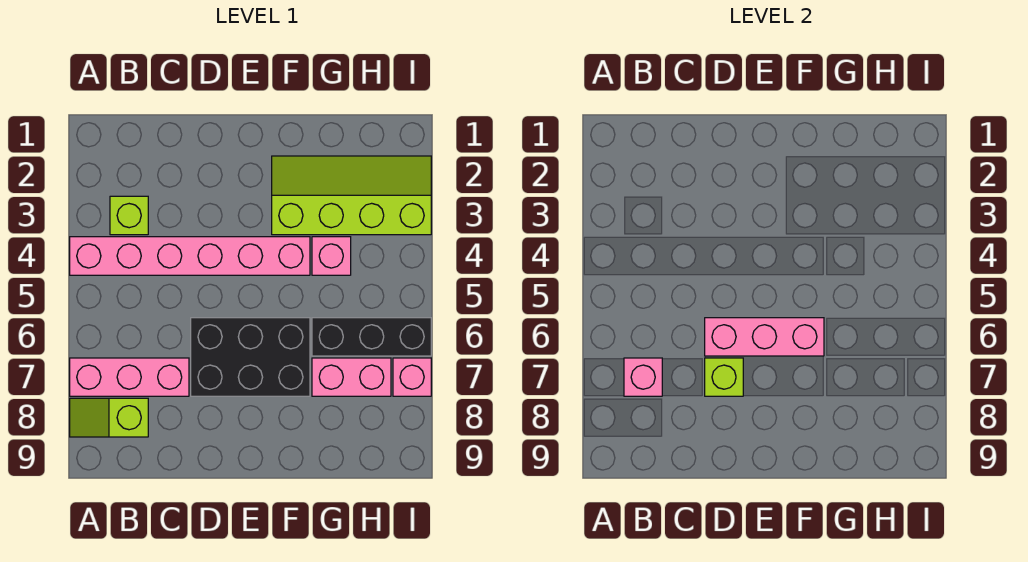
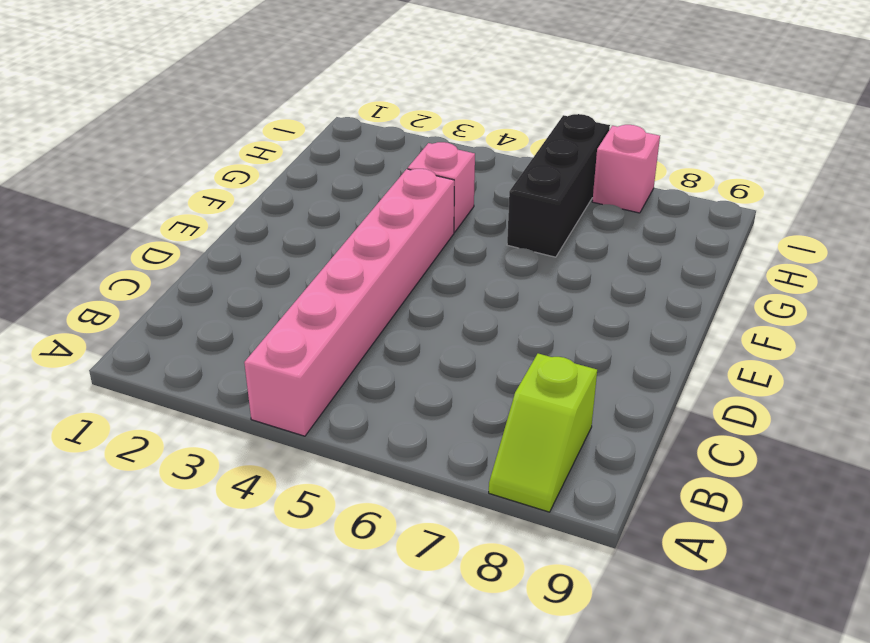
none -> pink brick A7:C7 level 1
none -> lime brick B3 level 1
none -> black brick D6:F7 level 1

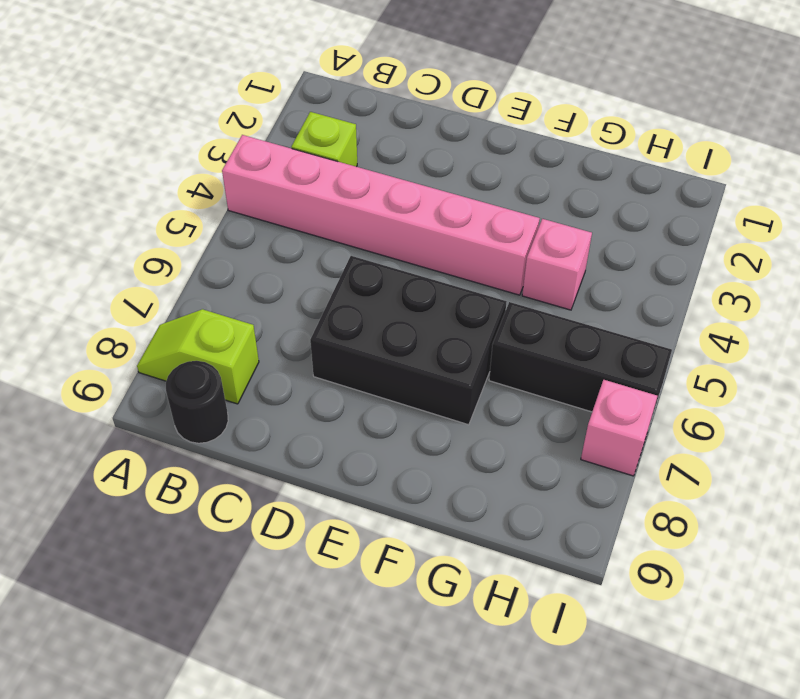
black round brick B9 level 1 -> none
none -> pink brick A7:C7 level 1
none -> lime slope F2:I3 level 1 top 3
none -> pink brick G7:H7 level 1

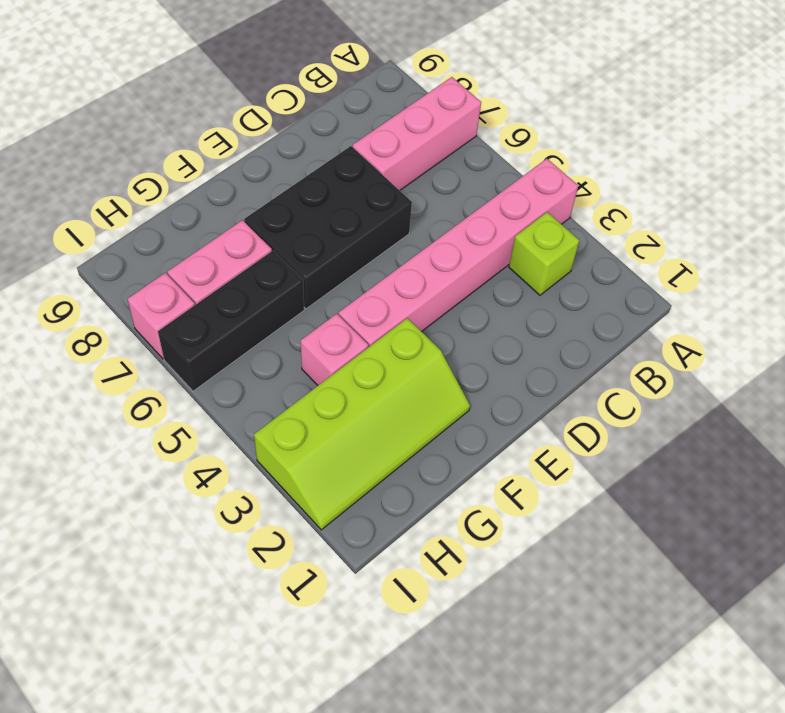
none -> lime slope A8:B8 level 1 top B
none -> pink brick B7 level 2
none -> pink brick D6:F6 level 2

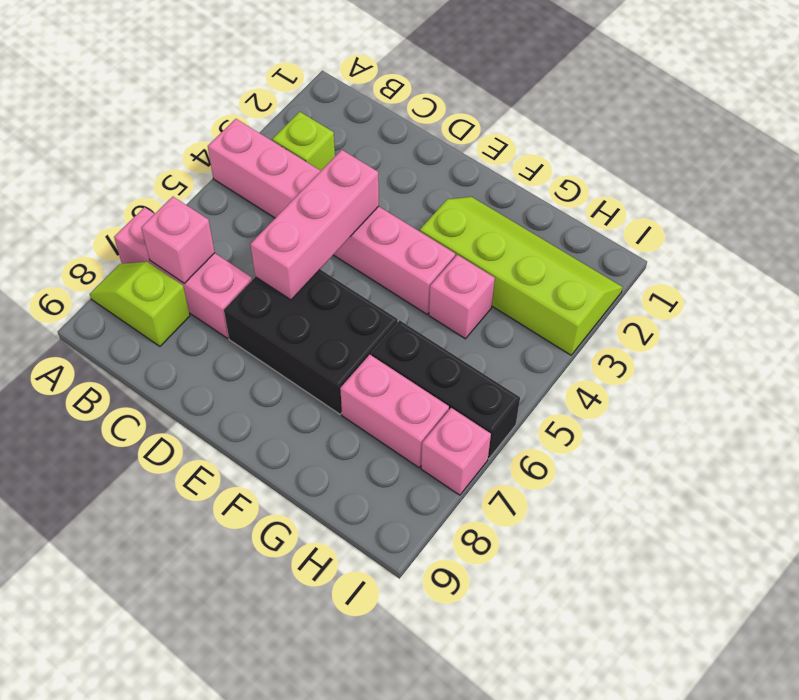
pink brick D4:D6 level 2 -> pink brick D6:F6 level 2
none -> lime brick D7 level 2

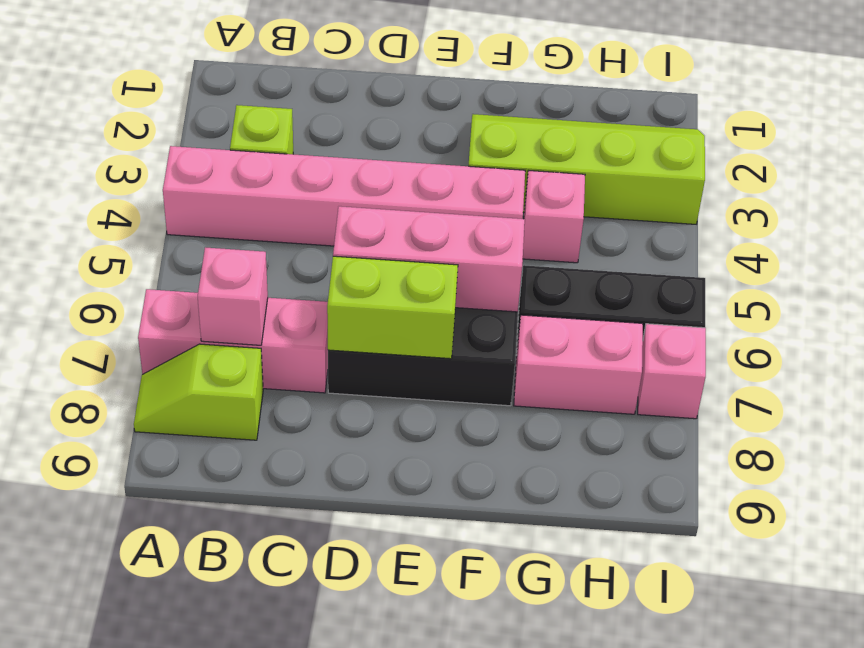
lime brick D7:E7 level 2 -> lime brick D7 level 2

